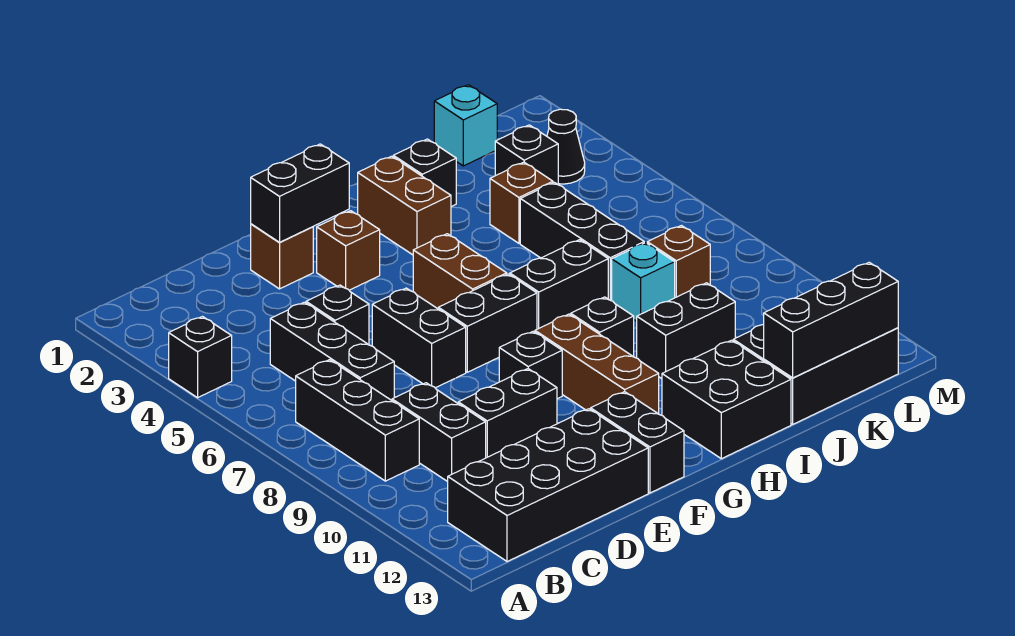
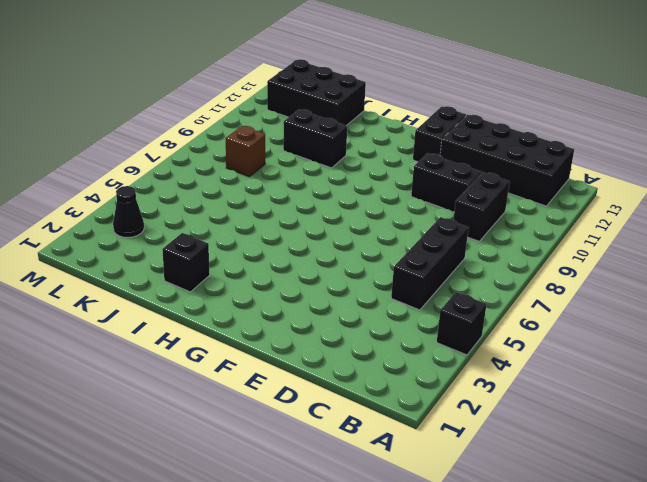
none -> black brick B7:B9 level 1
none -> black brick D5 level 1
none -> brown brick E2 level 1
none -> black brick E6:E7 level 1

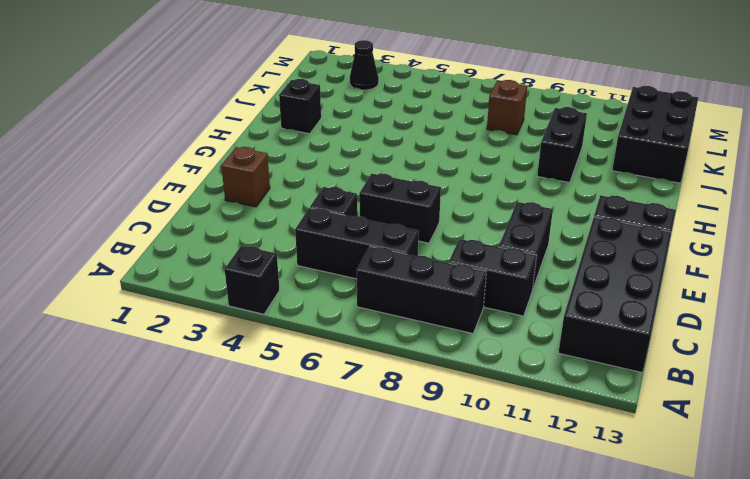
none -> brown brick F3 level 1
none -> black brick F7:G7 level 1
none -> black brick F9 level 1
none -> brown brick G5:G6 level 1

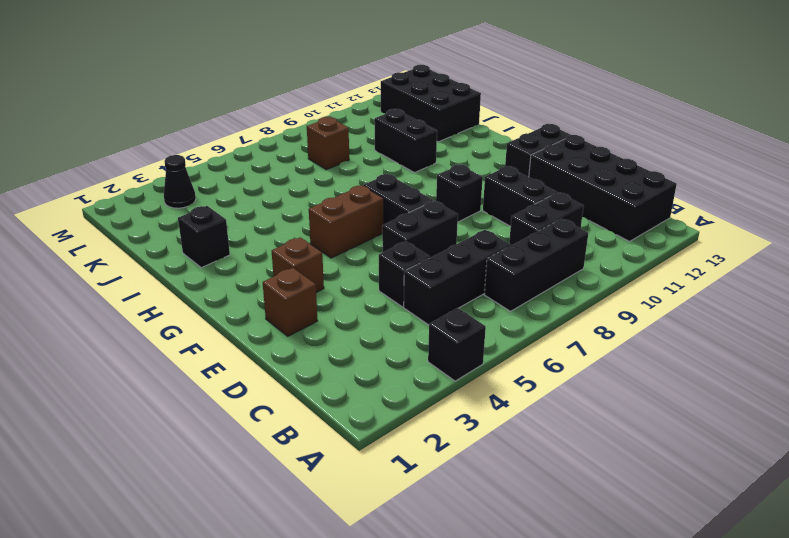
none -> brown brick G9:G11 level 1
none -> brown brick H2:H3 level 1
none -> black brick H7:I7 level 1
none -> black brick H9 level 1

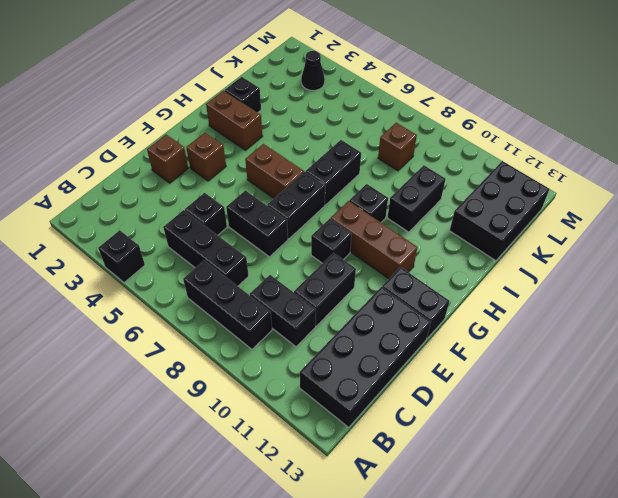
none -> black brick H12:I13 level 1
none -> brown brick J4 level 1
none -> black brick J5:J7 level 1
none -> cyan brick J8 level 1

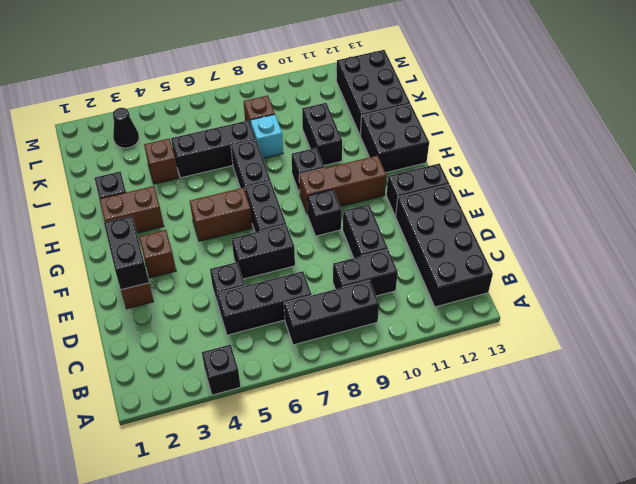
none -> cyan brick K1 level 1
none -> black brick K3 level 1
none -> black brick J13:L13 level 2

